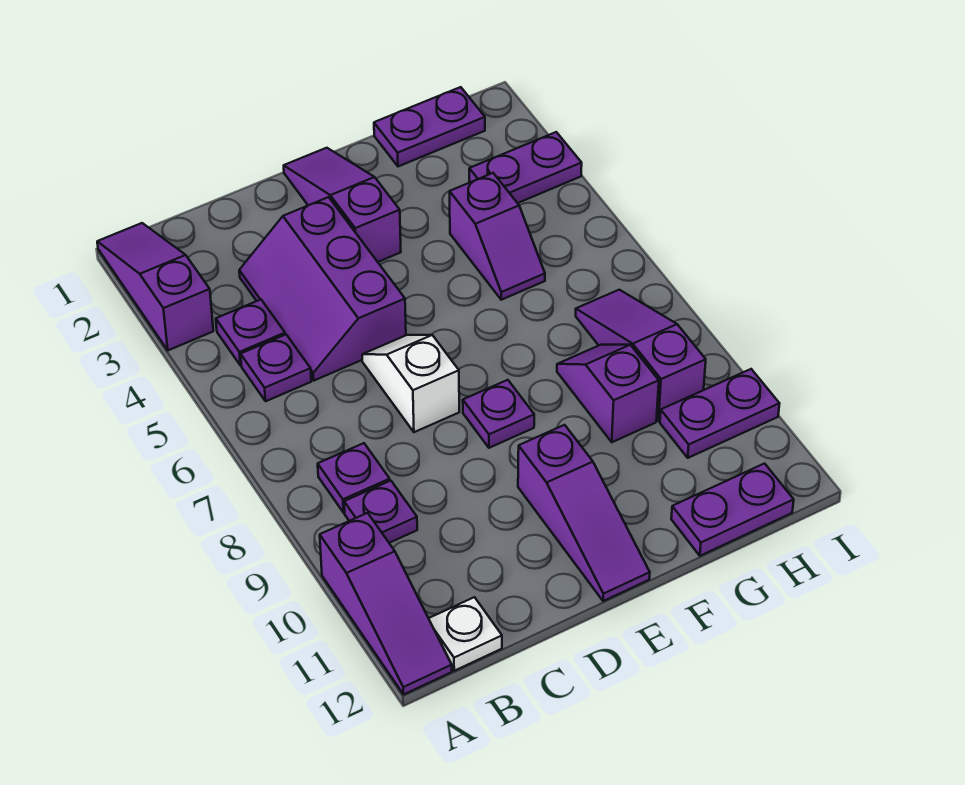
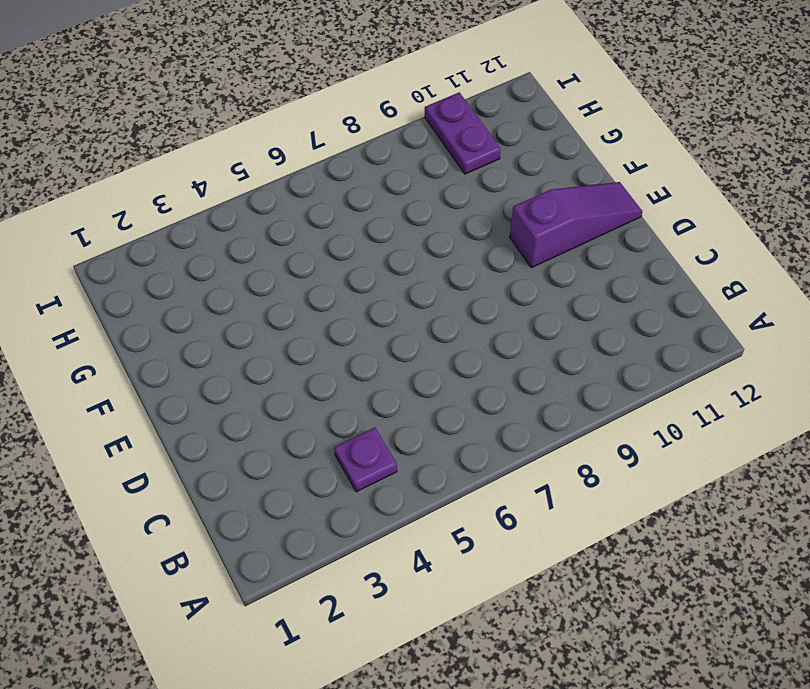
none -> purple slope A1:A3 level 1 top 3
none -> purple slope A10:A12 level 1 top 10
none -> purple plate B5 level 1

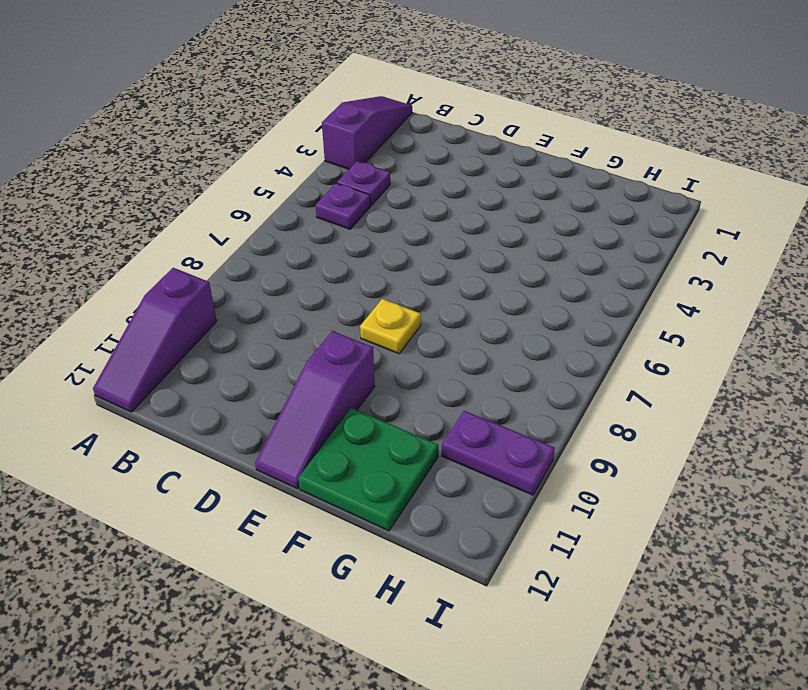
yellow plate E8 level 1 -> purple plate E8 level 1
green plate F11:G12 level 1 -> purple plate G12:H12 level 1
none -> purple plate B8 level 1
none -> purple plate B9 level 1
none -> white plate B12 level 1

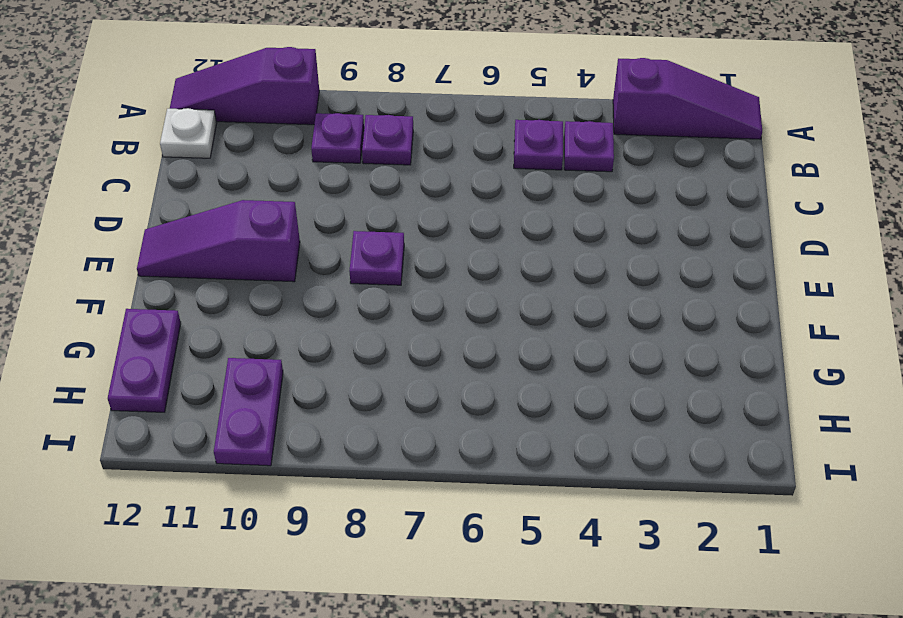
none -> purple slope C3:D5 level 1 top D
none -> white slope D6:D7 level 1 top 7
none -> purple slope E1:E3 level 1 top 3

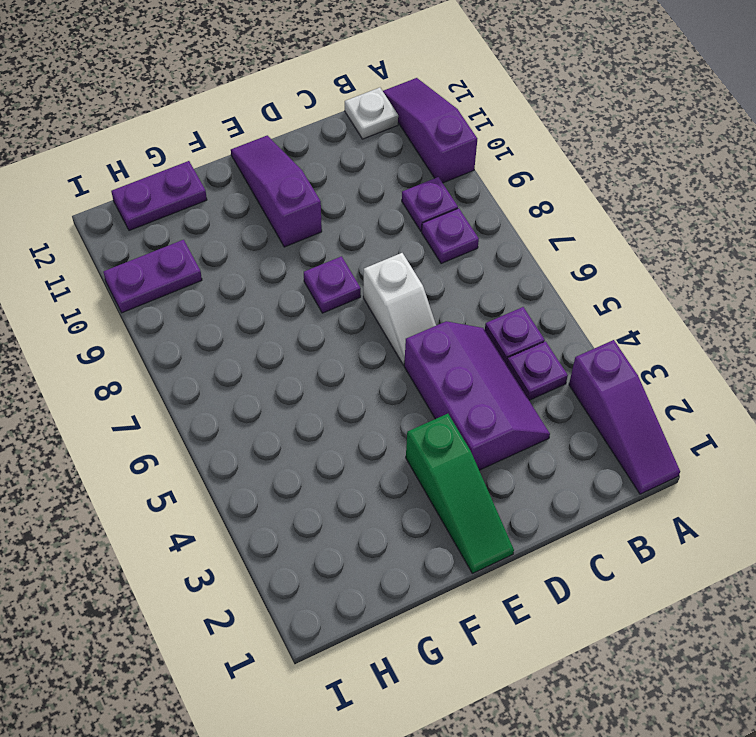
green slope E1:E3 level 1 top 3 -> purple slope E1:E3 level 1 top 3
none -> purple plate G1:H1 level 1
none -> purple slope G4:G5 level 1 top 4
none -> purple slope G8:G9 level 1 top 9

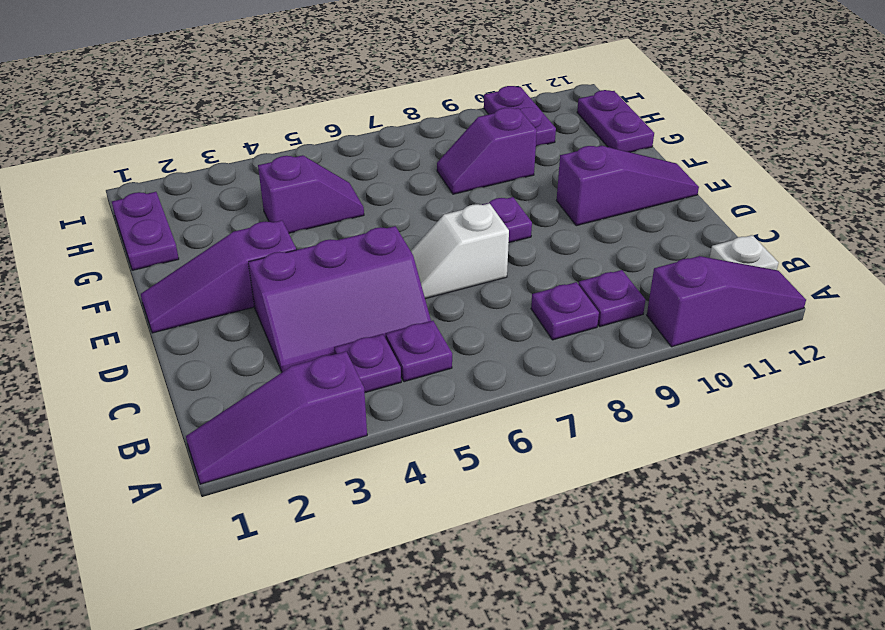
none -> purple plate H3:I3 level 1
none -> purple slope H7:H9 level 1 top 9

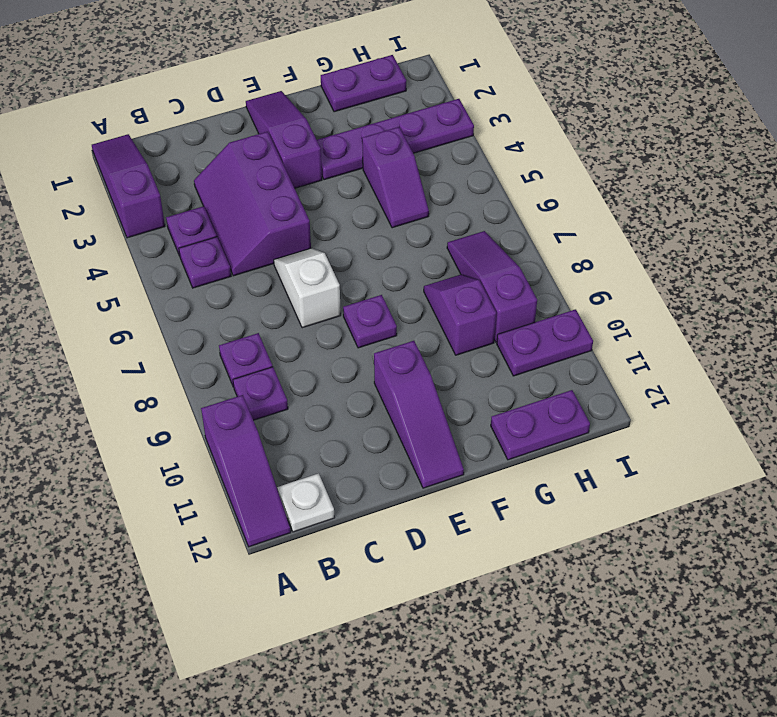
purple plate F3:I3 level 1 -> purple plate H3:I3 level 1

